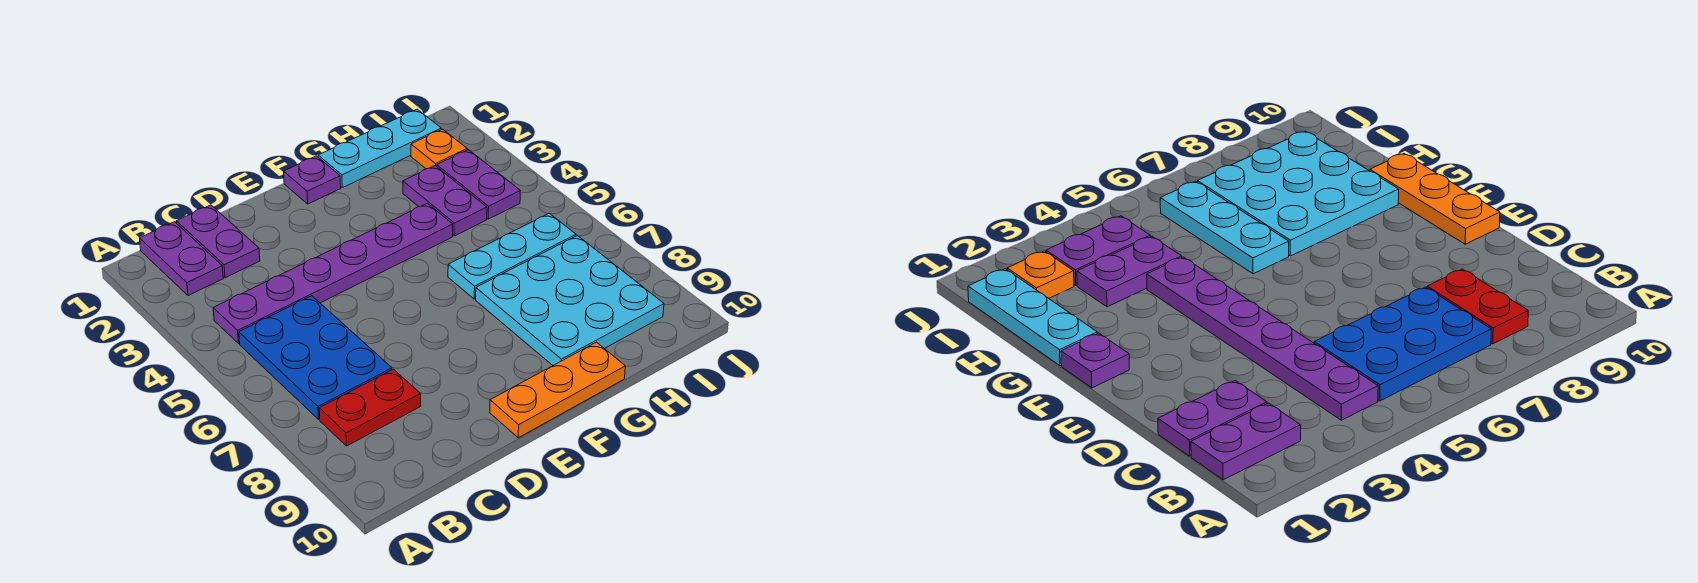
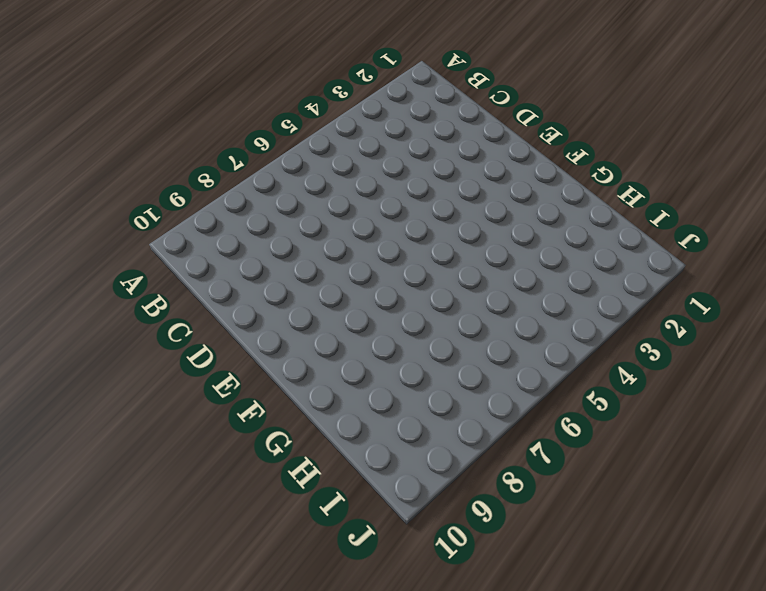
none -> purple plate B1:B2 level 1
none -> purple plate B4:G4 level 1
none -> blue plate B5:C7 level 1

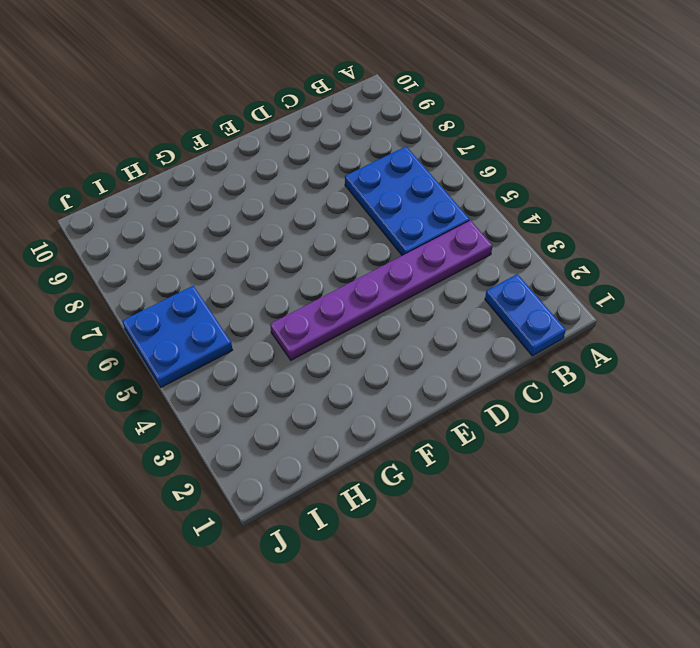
blue plate B1:B2 level 1 -> purple plate B1:B2 level 1
blue plate I5:J6 level 1 -> cyan plate G6:I6 level 1
none -> red plate B8:C8 level 1
none -> purple plate C1:C2 level 1
none -> orange plate E10:G10 level 1

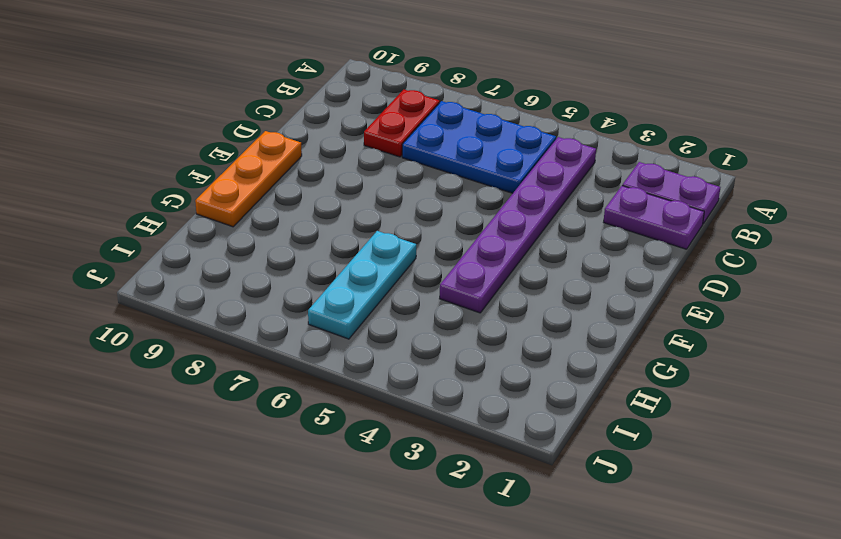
none -> purple plate F1 level 1
none -> cyan plate G1:I1 level 1
none -> cyan plate G7:I9 level 1

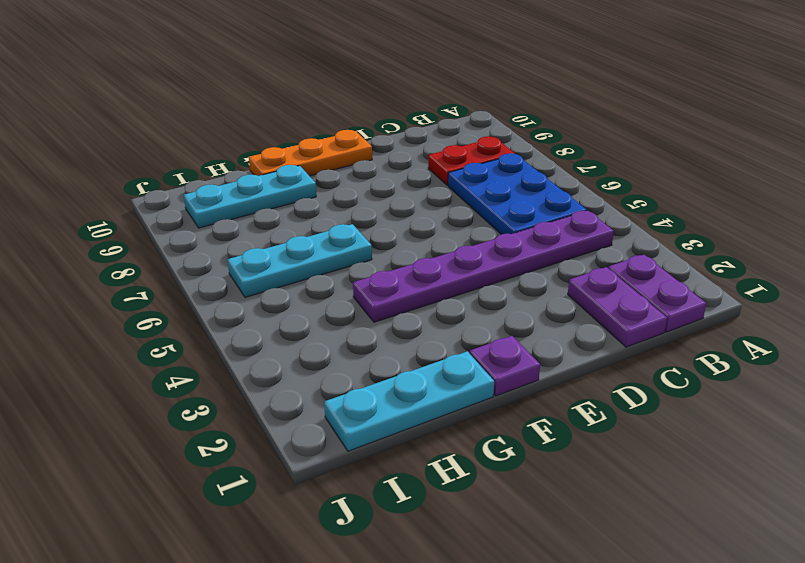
cyan plate G9:I9 level 1 -> cyan plate G7:I9 level 1
none -> purple plate H3:H4 level 1
none -> orange plate I2 level 1
none -> purple plate I3:I4 level 1

